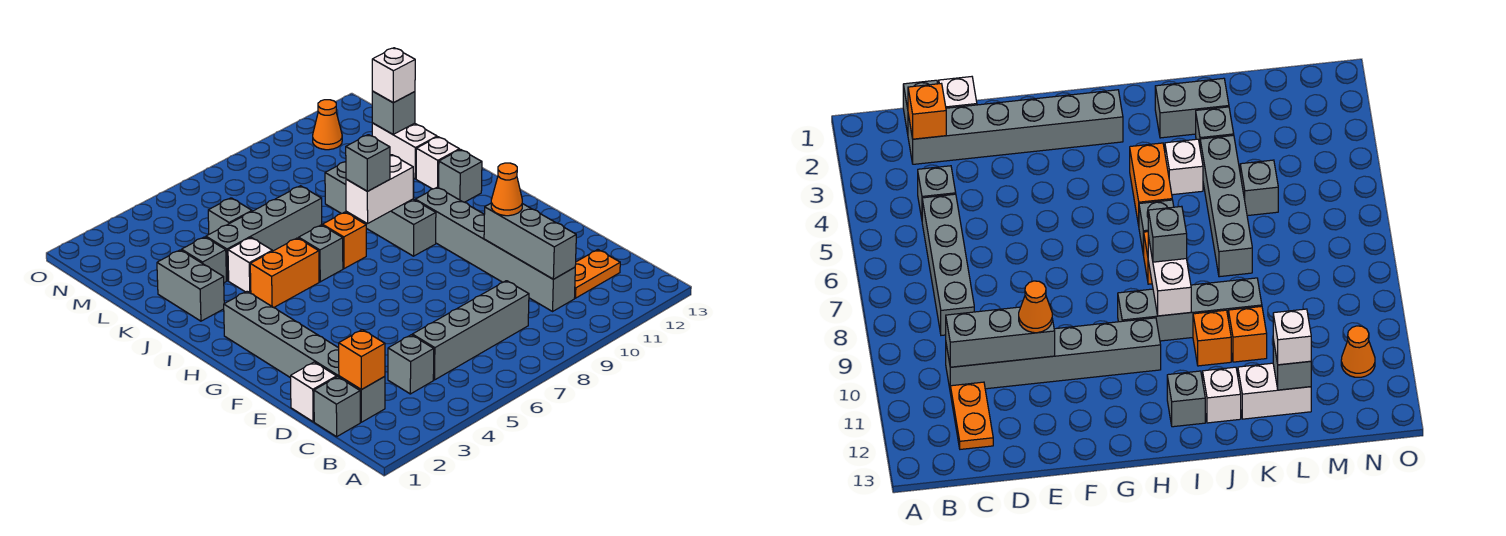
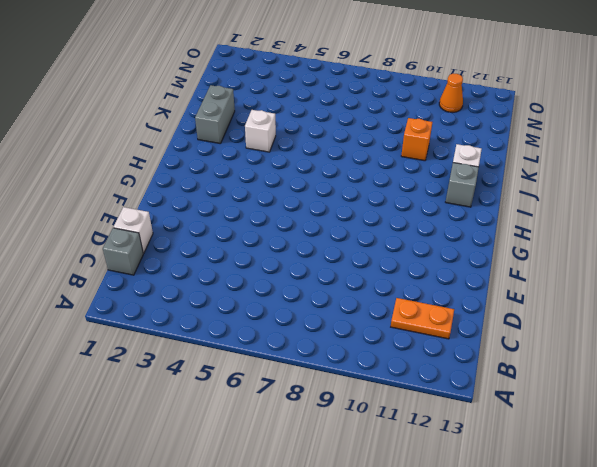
none -> grey brick C2:H2 level 1
none -> grey brick C4 level 1
none -> grey brick C5:C8 level 1

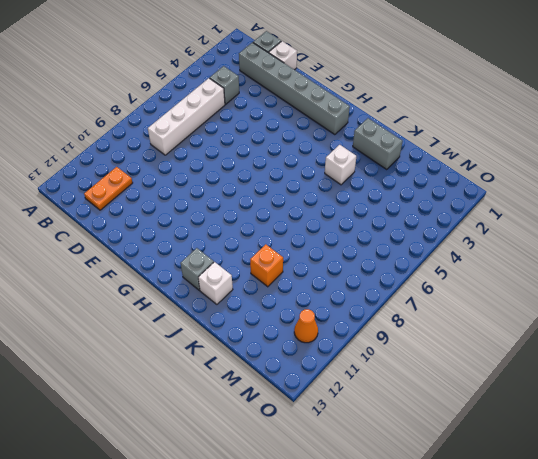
white brick C5:C8 level 1 -> grey brick C5:C8 level 1
none -> grey brick C10:H10 level 1
none -> grey brick H9:K9 level 1
none -> orange brick I4:I5 level 1

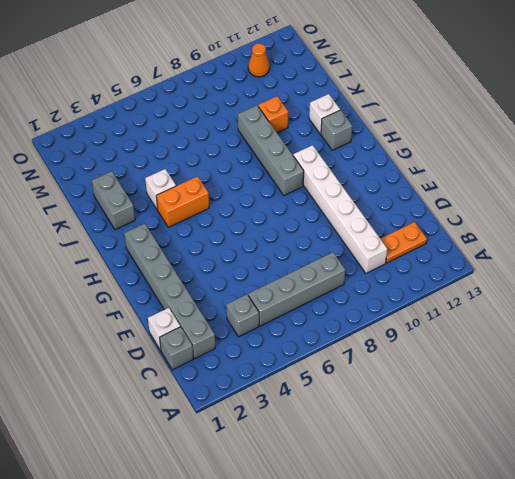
white brick C10:H10 level 1 -> grey brick C10:H10 level 1
none -> grey brick I6 level 1
none -> orange brick I7 level 1
none -> orange brick J10 level 1

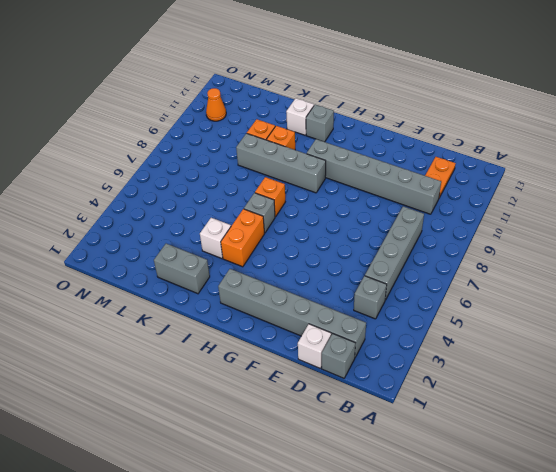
none -> grey brick K3 level 1
none -> grey brick K4:K7 level 1
none -> white brick K12:L12 level 1

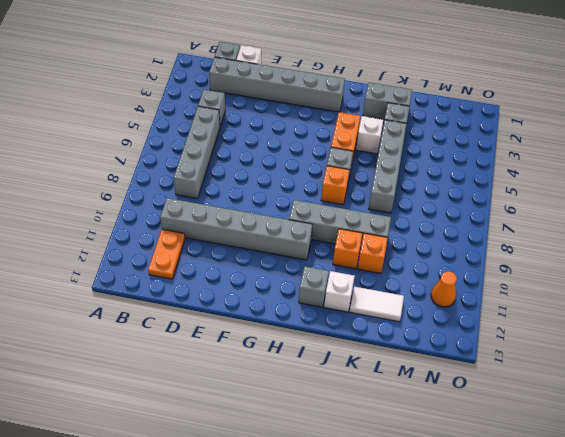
white tile K12:L12 level 1 -> white brick K12:L12 level 1
none -> grey brick L5 level 1
none -> orange brick C2 level 2
none -> grey brick C10:E10 level 2

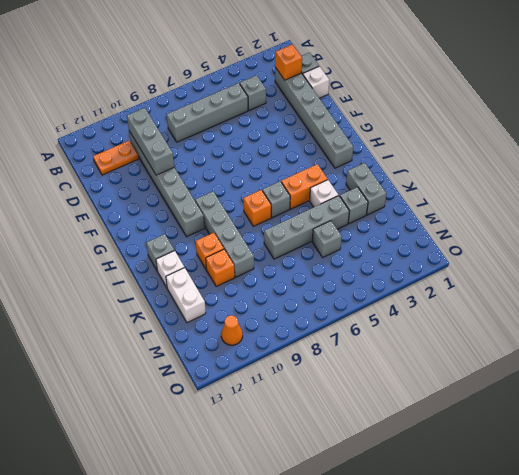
none -> white brick I8:I9 level 2
none -> grey brick L12 level 2
none -> orange cone E10 level 3

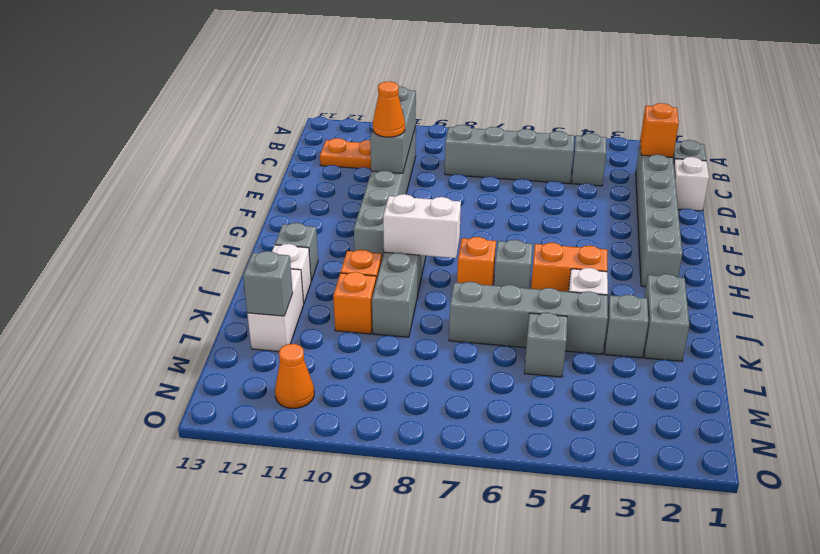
none -> grey brick I8 level 3
none -> white brick L12 level 3

